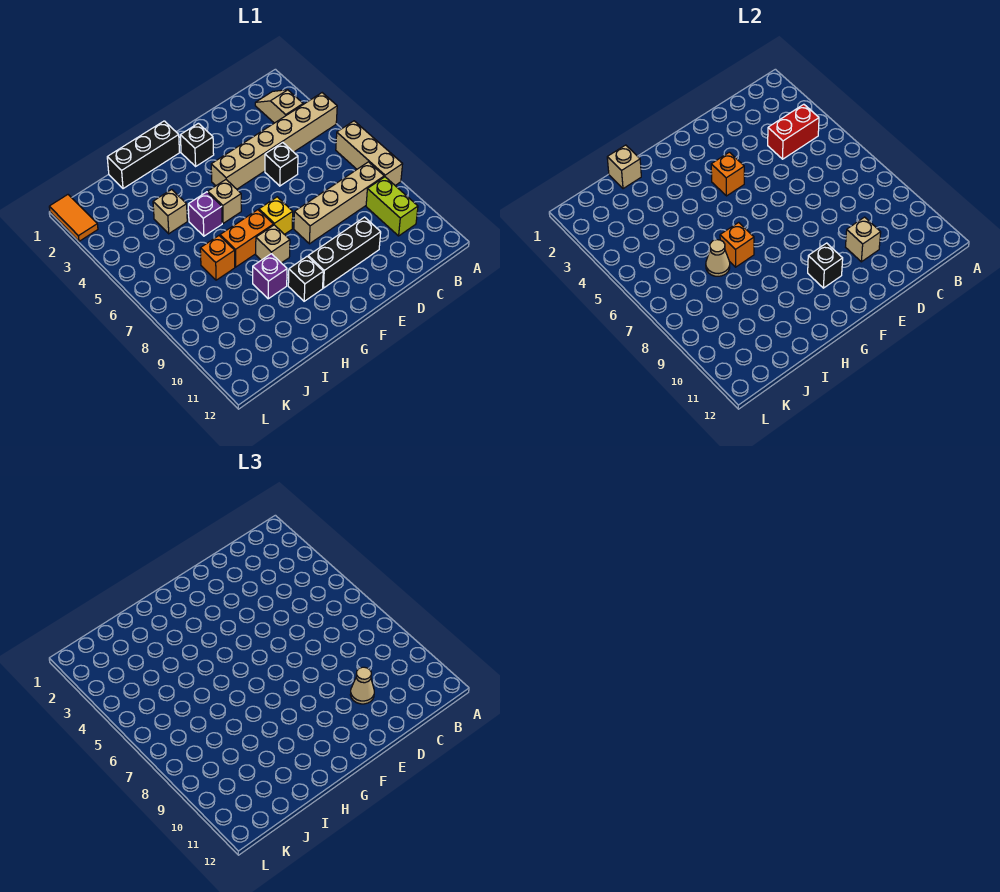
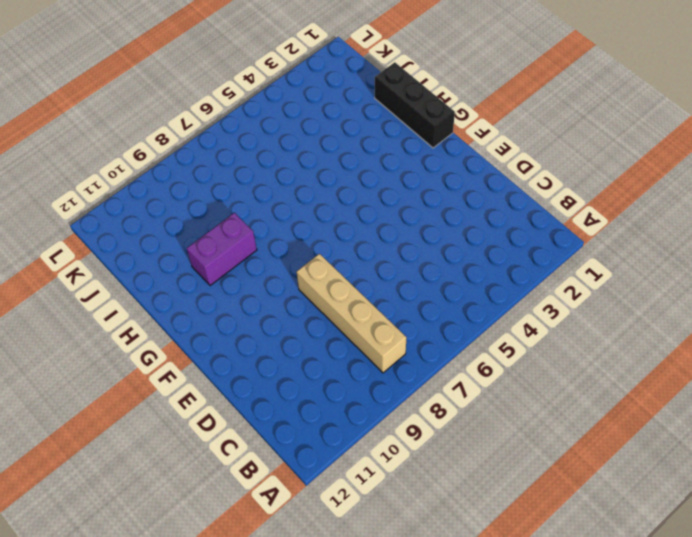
purple brick H9:H10 level 1 -> purple brick H9 level 1
none -> tan brick A4:F4 level 1
none -> tan brick A6:A8 level 1
none -> tan slope B2:B3 level 1 top 3

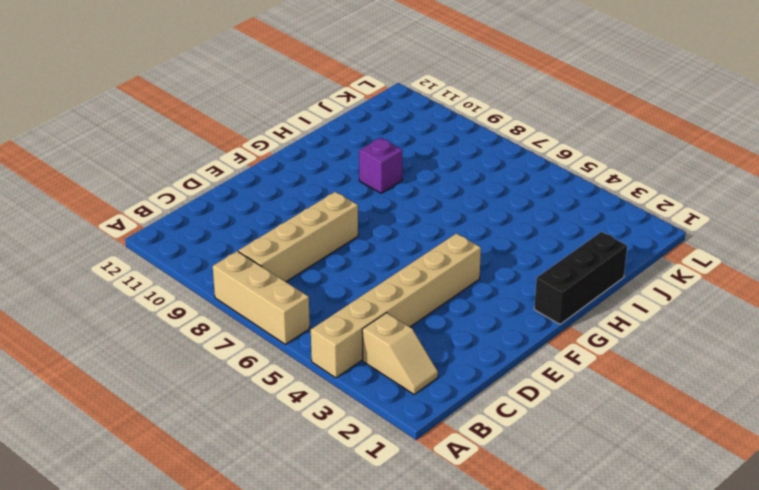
none -> lime brick B9:B10 level 1
none -> black brick D5 level 1
none -> black brick D10:F10 level 1

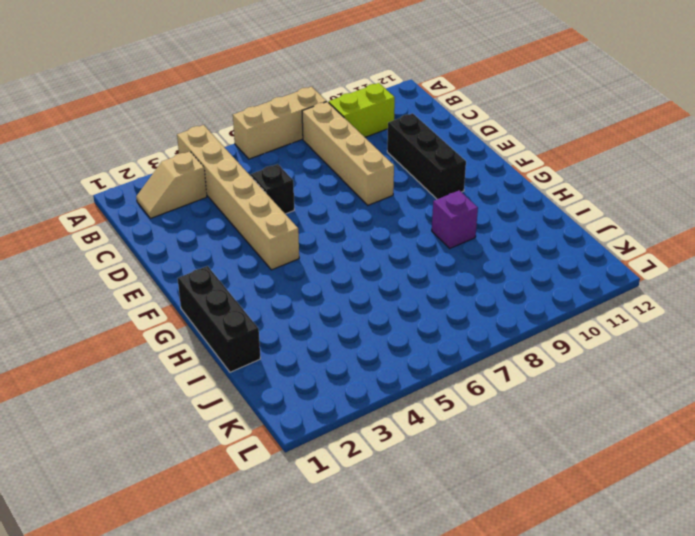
none -> black brick F2 level 1
none -> yellow brick F7 level 1
none -> tan brick G5 level 1

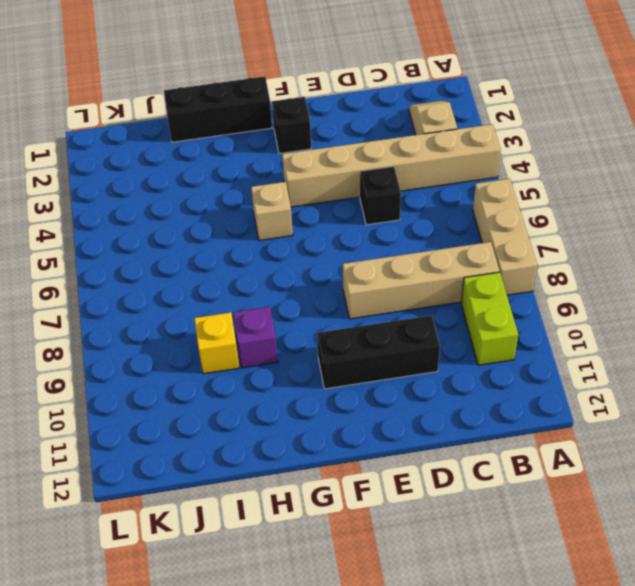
yellow brick I9 level 1 -> yellow brick F7 level 1
none -> orange brick G7:H7 level 1
none -> tan brick G8 level 1
none -> black brick G10 level 1

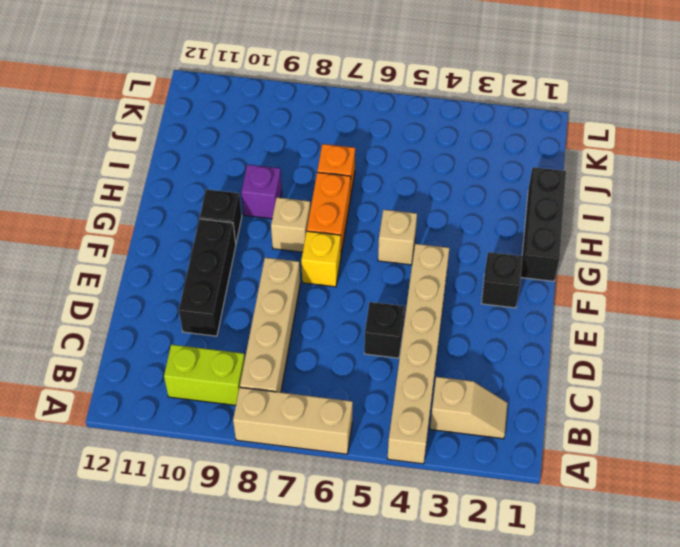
none -> purple brick H5 level 1
none -> tan brick I4 level 1
none -> orange tile L1:L2 level 1

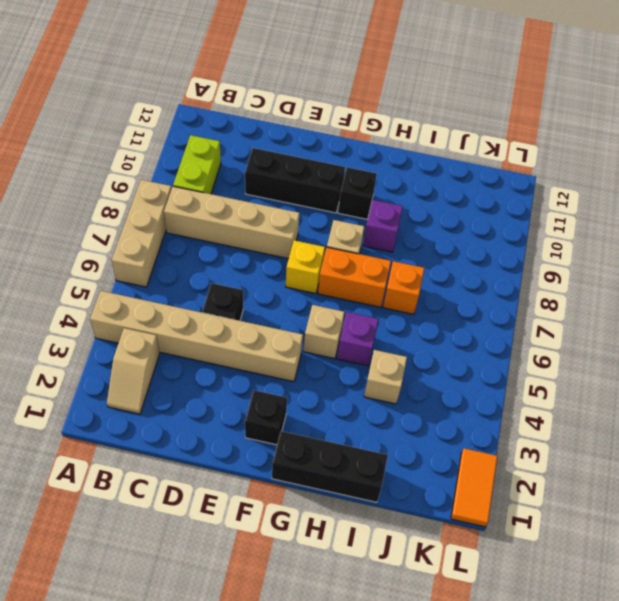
none -> red brick B4:C4 level 2
none -> tan brick D10 level 2
none -> orange brick F4 level 2

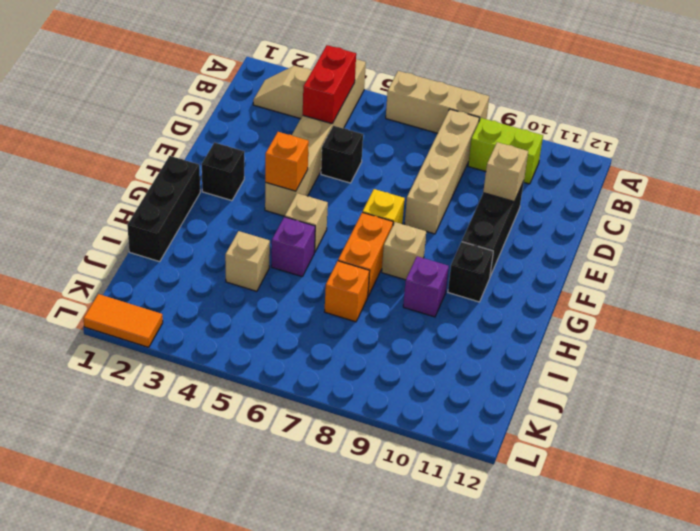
none -> black brick F10 level 2
none -> orange brick H7 level 2
none -> tan brick I1 level 2

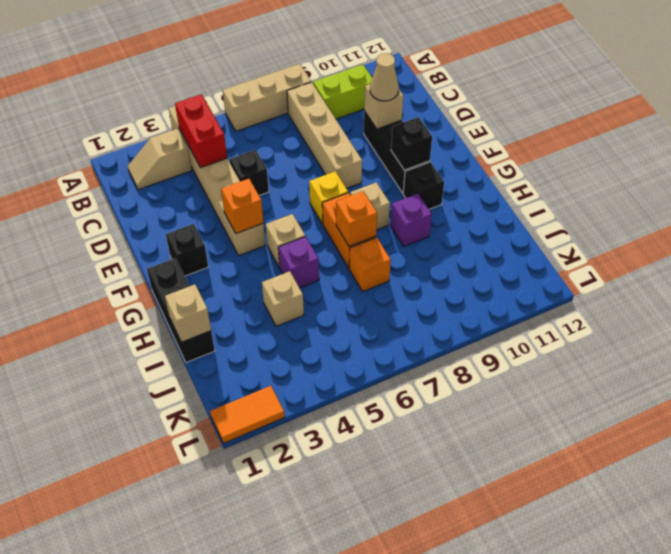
none -> tan cone I7 level 2

